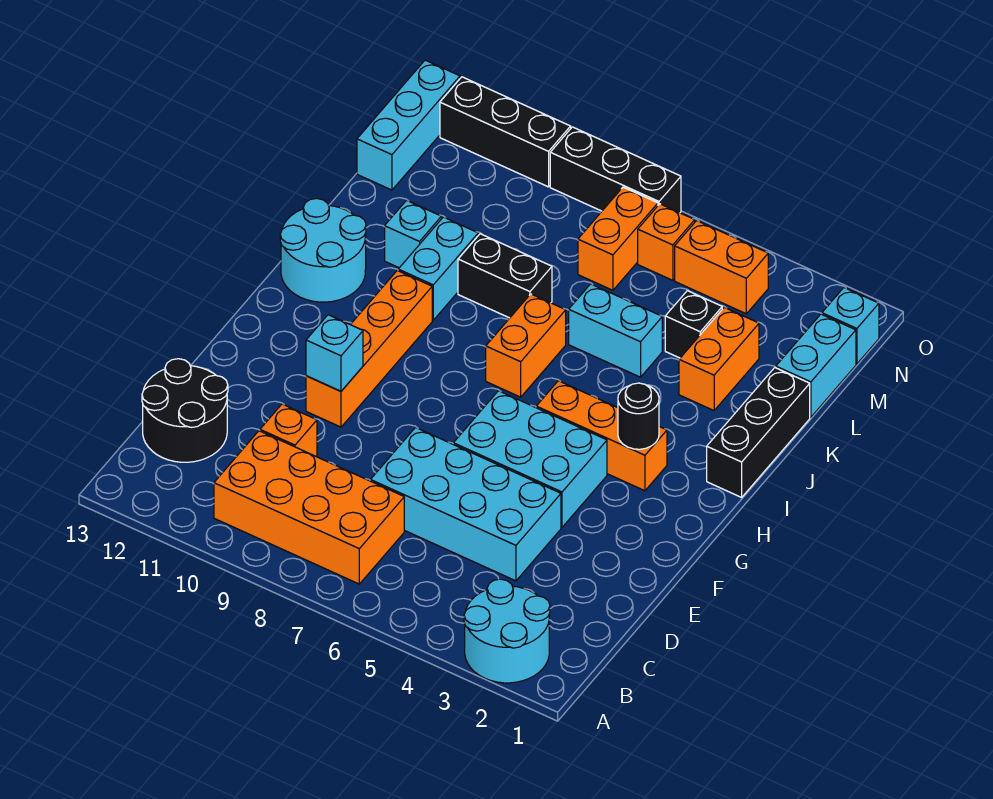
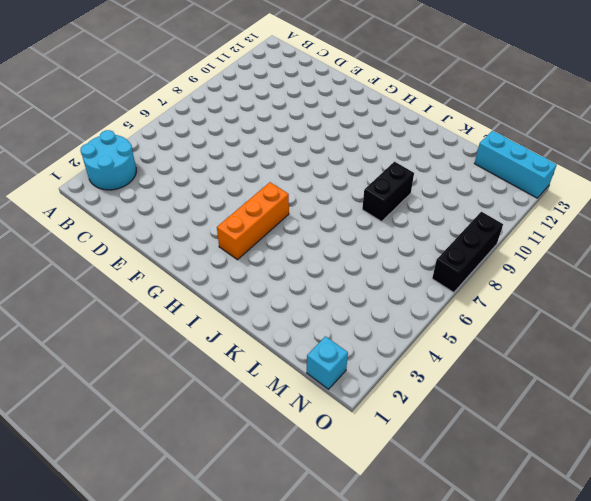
none -> orange brick B7:C10 level 1
none -> black round brick C12:D13 level 1
none -> cyan brick D4:E7 level 1

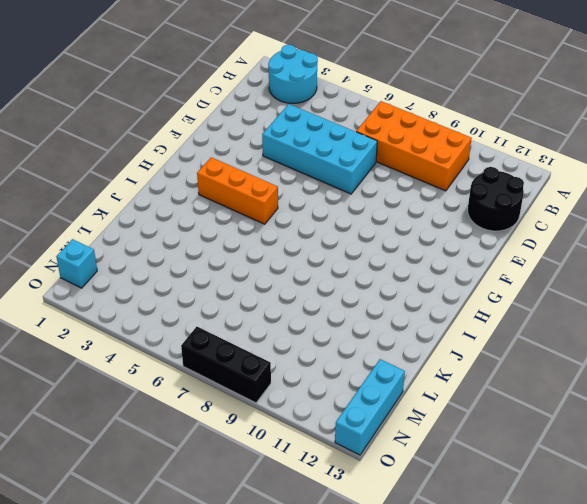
none -> orange brick D10 level 1
none -> cyan brick F4:G6 level 1
none -> orange brick F10:I10 level 1

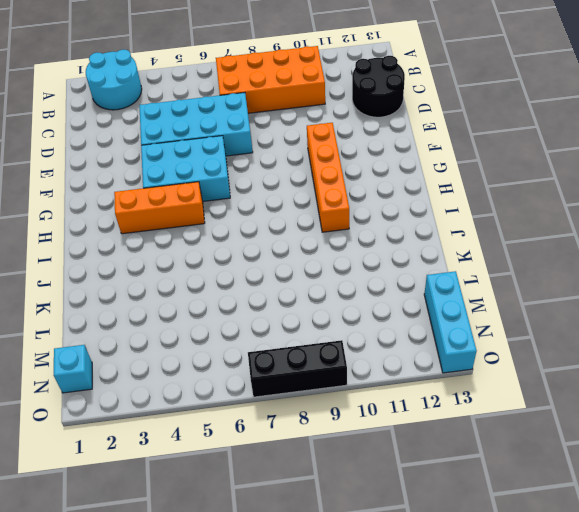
none -> orange brick D10 level 1
none -> black brick I1:K1 level 1
none -> orange brick I7:J7 level 1

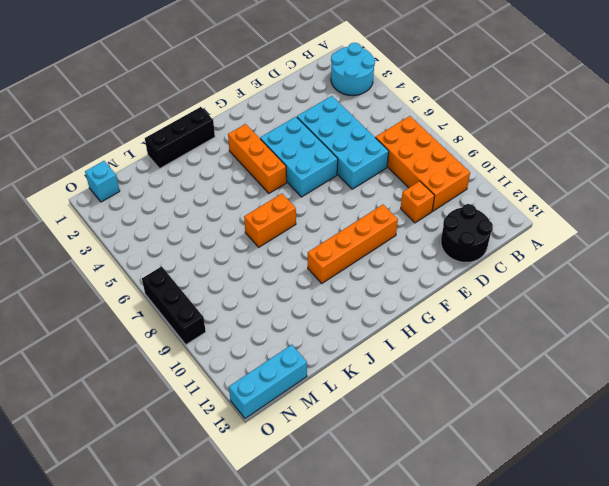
none -> cyan round brick I12:J13 level 1
none -> cyan brick J10:K10 level 1
none -> orange brick K3:L3 level 1

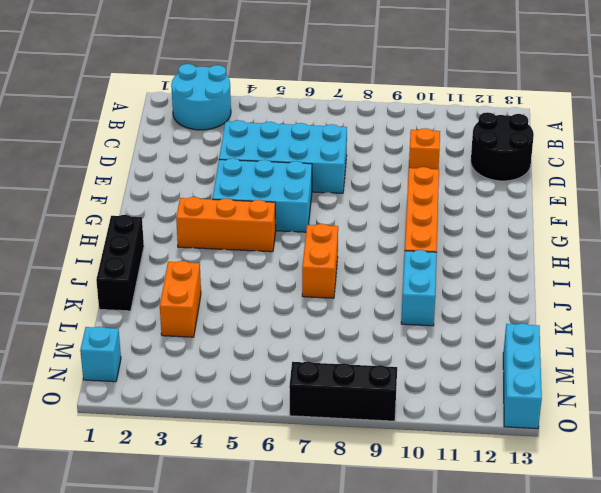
none -> orange brick B7:C10 level 1
none -> cyan round brick I12:J13 level 1
none -> cyan brick K5:K6 level 1

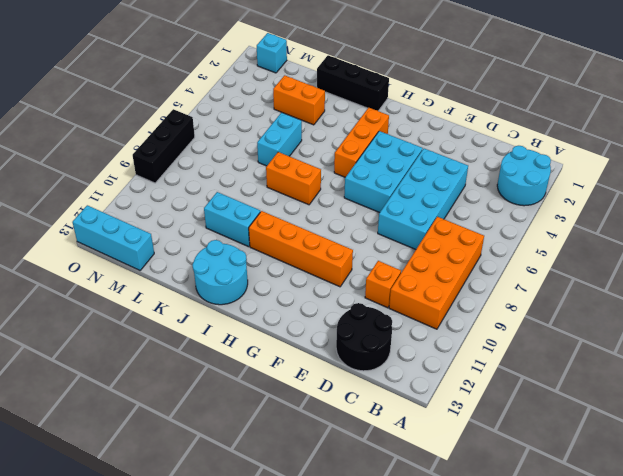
none -> black brick K8:K9 level 1
none -> cyan brick K11 level 1
none -> cyan brick L1:M1 level 1

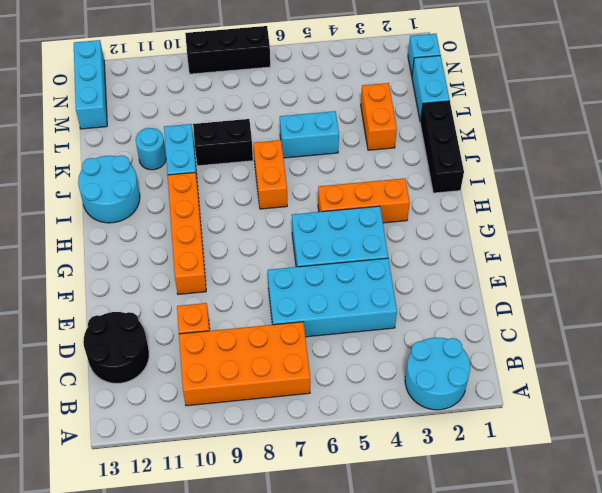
cyan round brick K11 level 1 -> cyan brick K11 level 1
none -> black brick L4 level 1
none -> orange brick M7:N7 level 1
none -> orange brick N4:N5 level 1

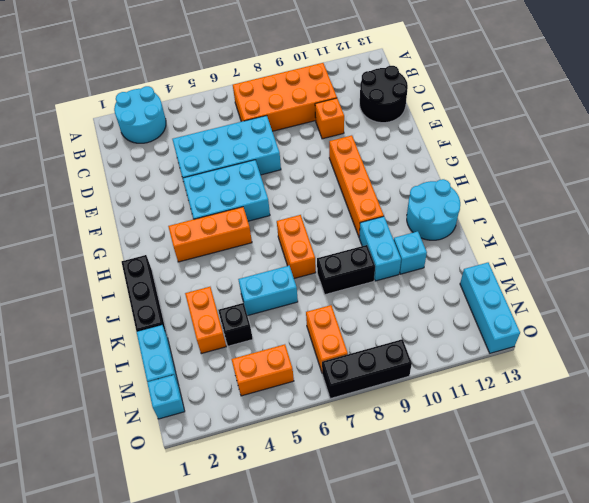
none -> orange brick N6 level 1
none -> black brick O10:O12 level 1
none -> cyan brick F10 level 2

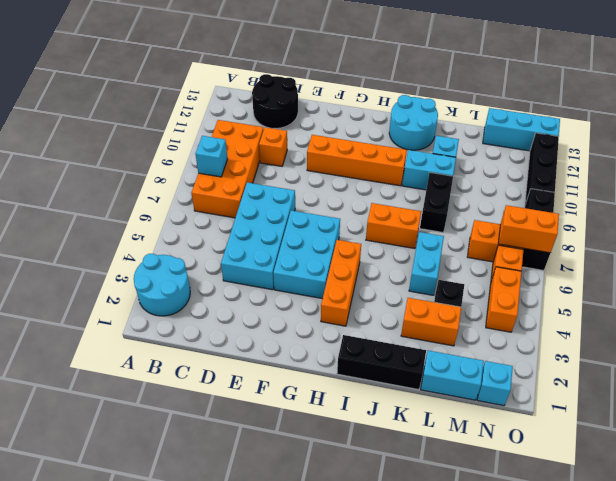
cyan brick B8 level 2 -> cyan brick F10 level 2
orange brick N7:O7 level 2 -> none
none -> black round brick H3 level 2

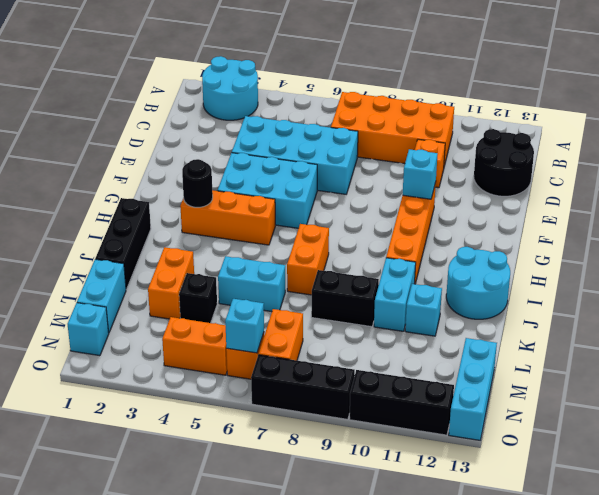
cyan brick N6 level 2 -> none

